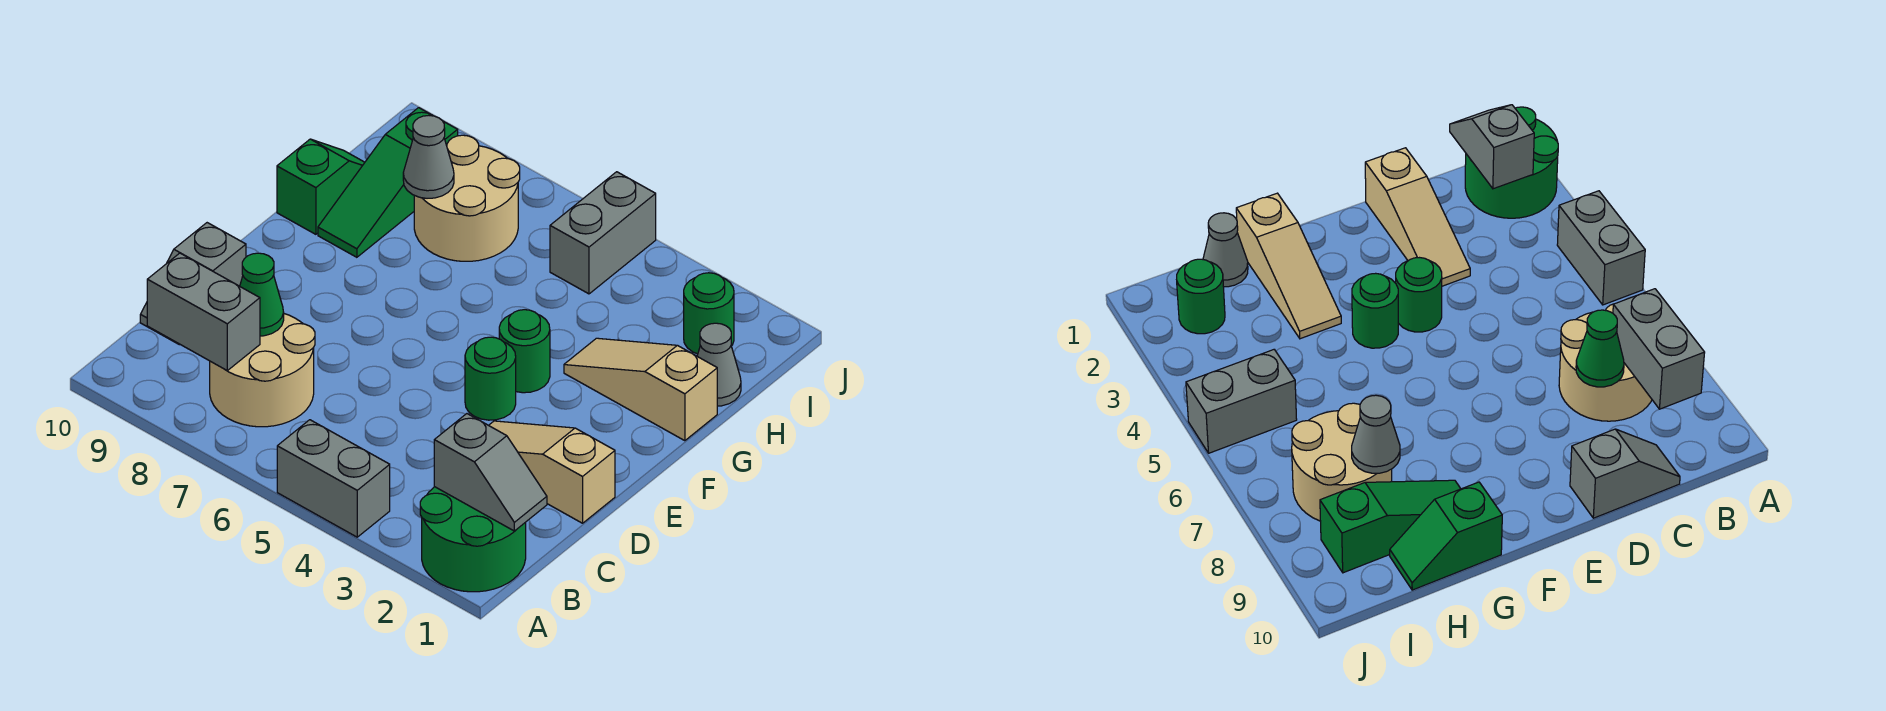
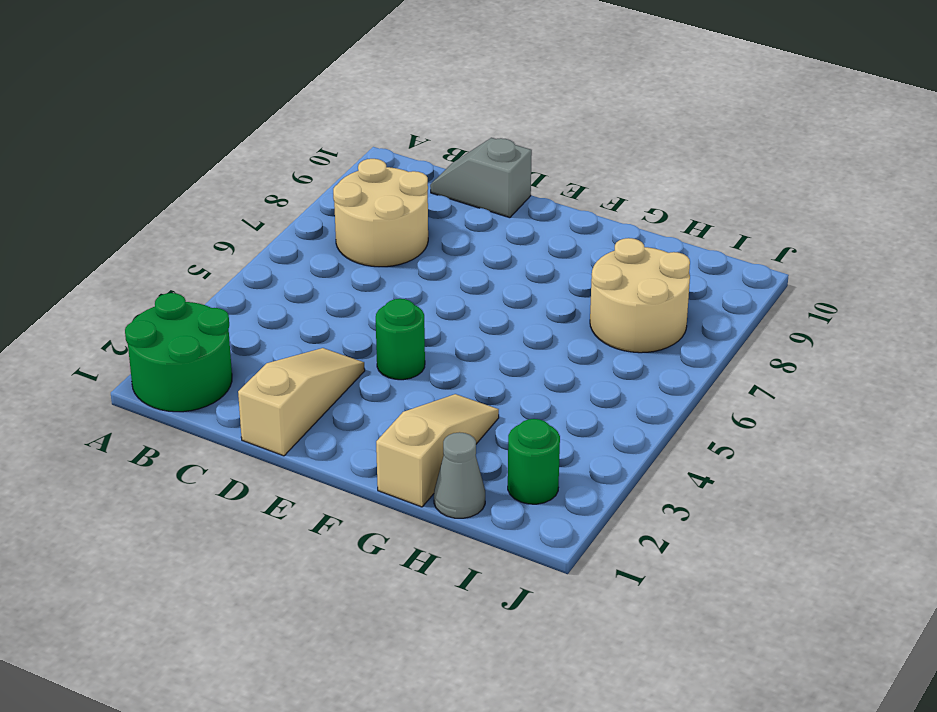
none -> grey brick A4:A5 level 1
none -> green round brick F4 level 1
none -> green slope G9:I9 level 1 top I

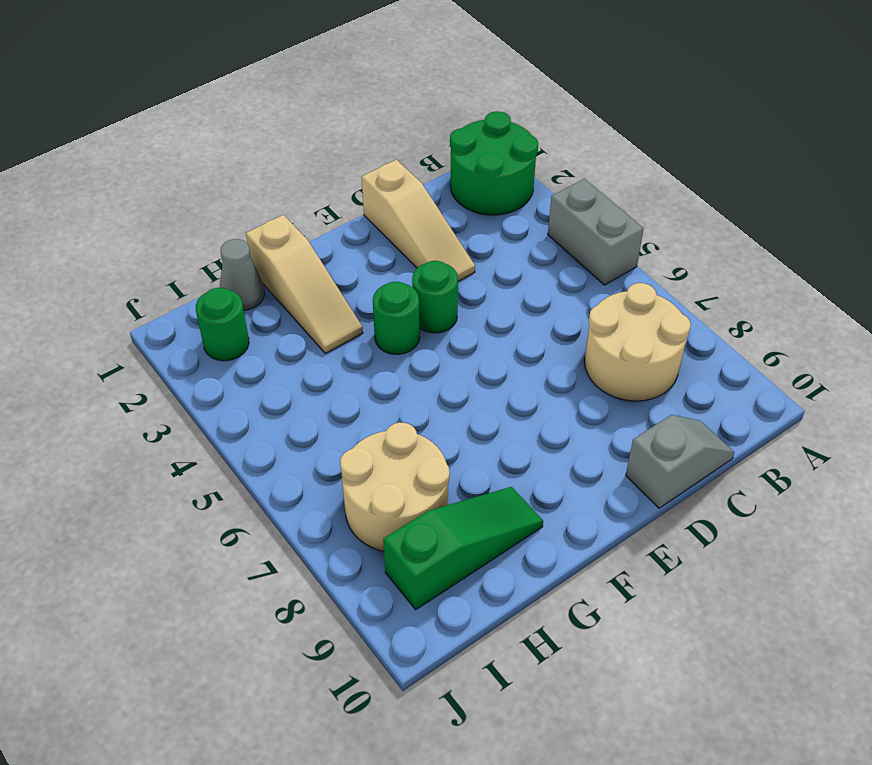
none -> green slope G10:H10 level 1 top G
none -> grey brick I5:J5 level 1
none -> grey slope B1:B2 level 2 top 2

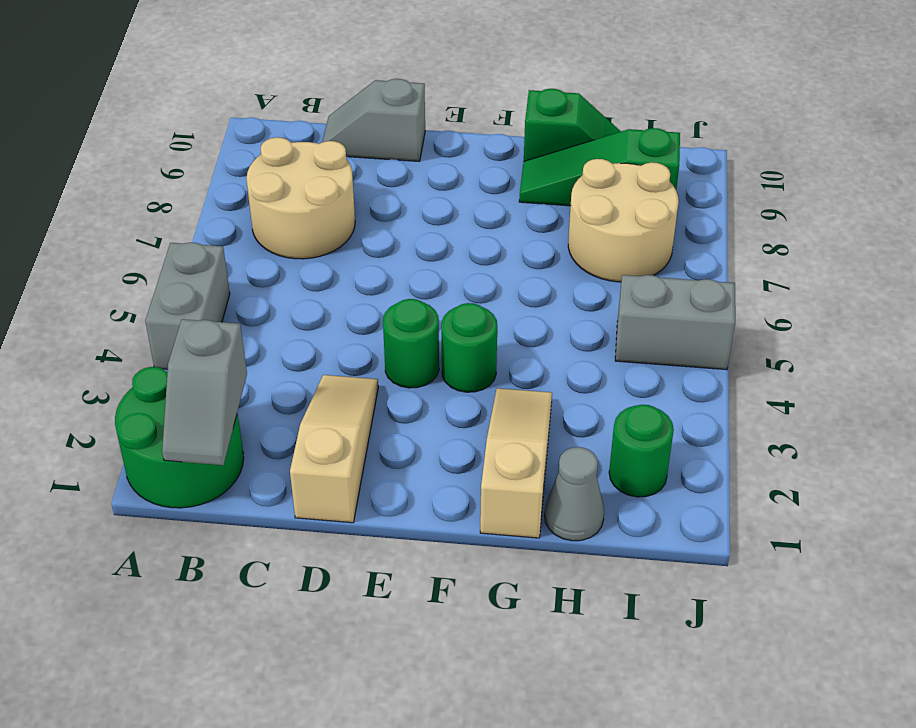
none -> grey brick B8:B9 level 2
none -> green cone C8 level 2
none -> grey cone H8 level 2

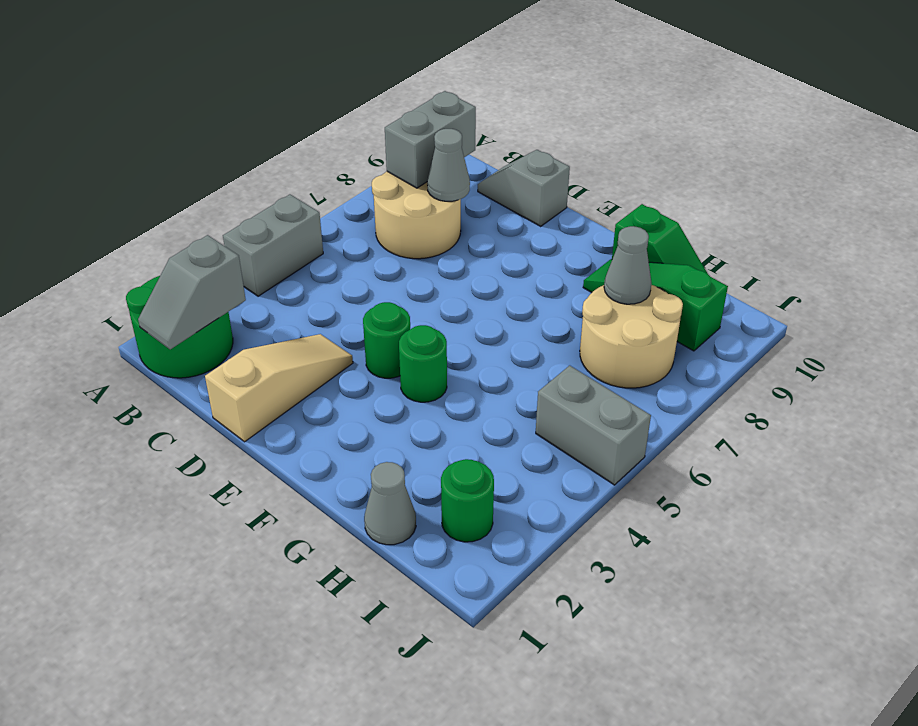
grey cone C8 level 2 -> green cone C8 level 2
none -> tan slope G1:G3 level 1 top 1

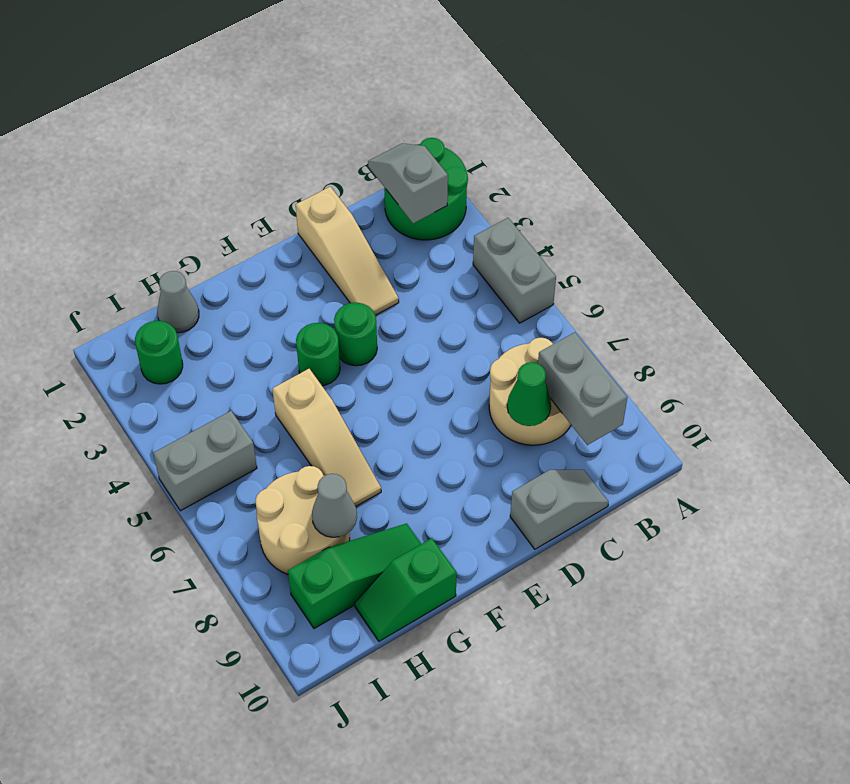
tan slope G5:G7 level 1 top 5 -> tan slope G1:G3 level 1 top 1

